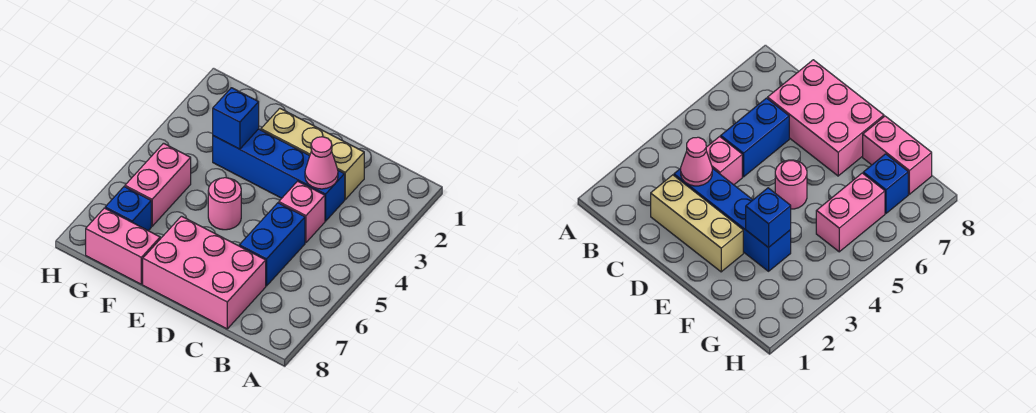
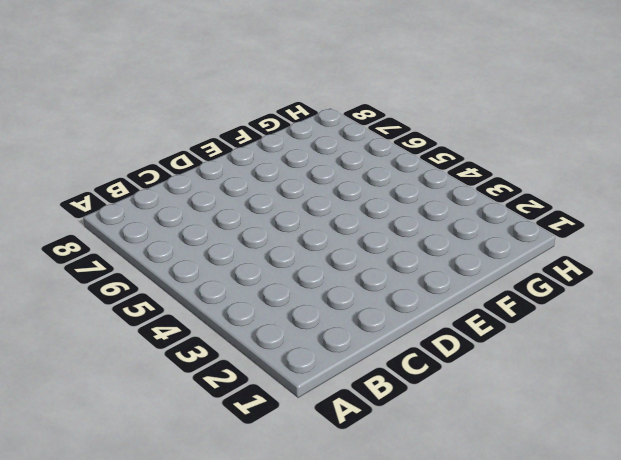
none -> tan brick C2:E2 level 1
none -> blue brick C3:F3 level 1

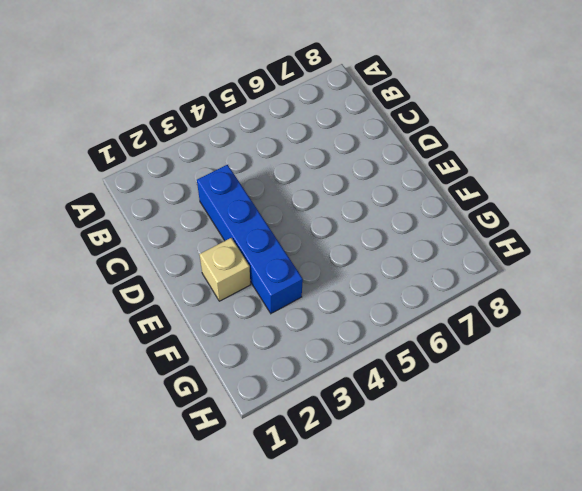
tan brick E2 level 1 -> tan brick C2:E2 level 1
none -> pink brick C4 level 1
none -> blue brick C5:C6 level 1

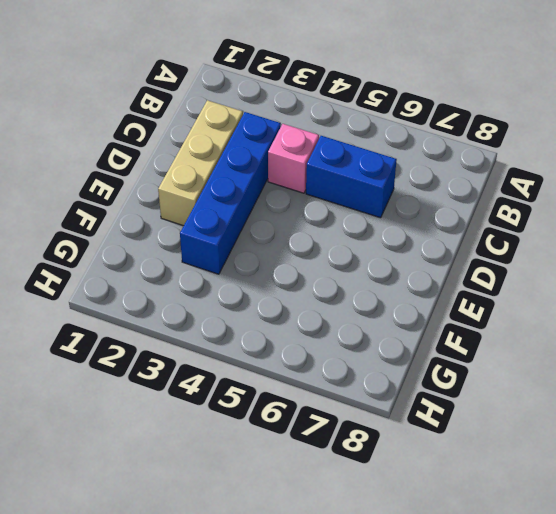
none -> pink brick C7:E8 level 1
none -> pink round brick E5 level 1

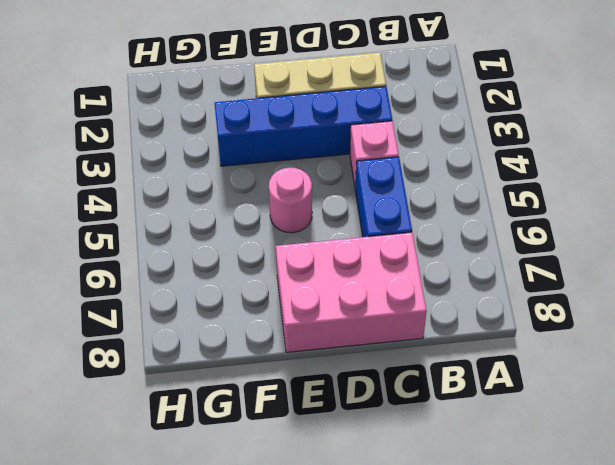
none -> pink brick F8:G8 level 1
none -> pink brick G5:G6 level 1

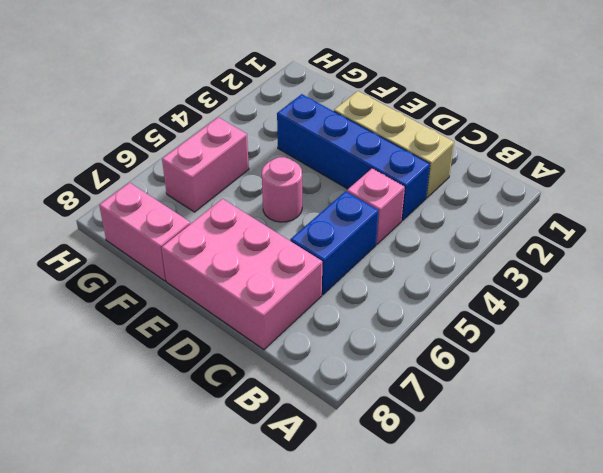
none -> blue brick G7 level 1
none -> pink cone C3 level 2

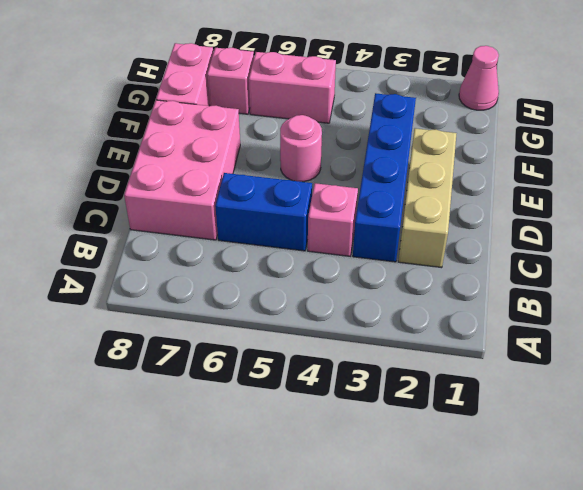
pink brick G7 level 1 -> blue brick G7 level 1
pink cone H1 level 1 -> pink cone C3 level 2
none -> blue brick F3 level 2

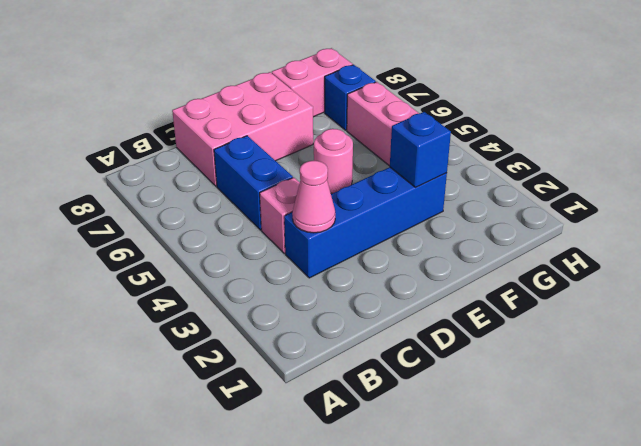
none -> tan brick C2:E2 level 1

